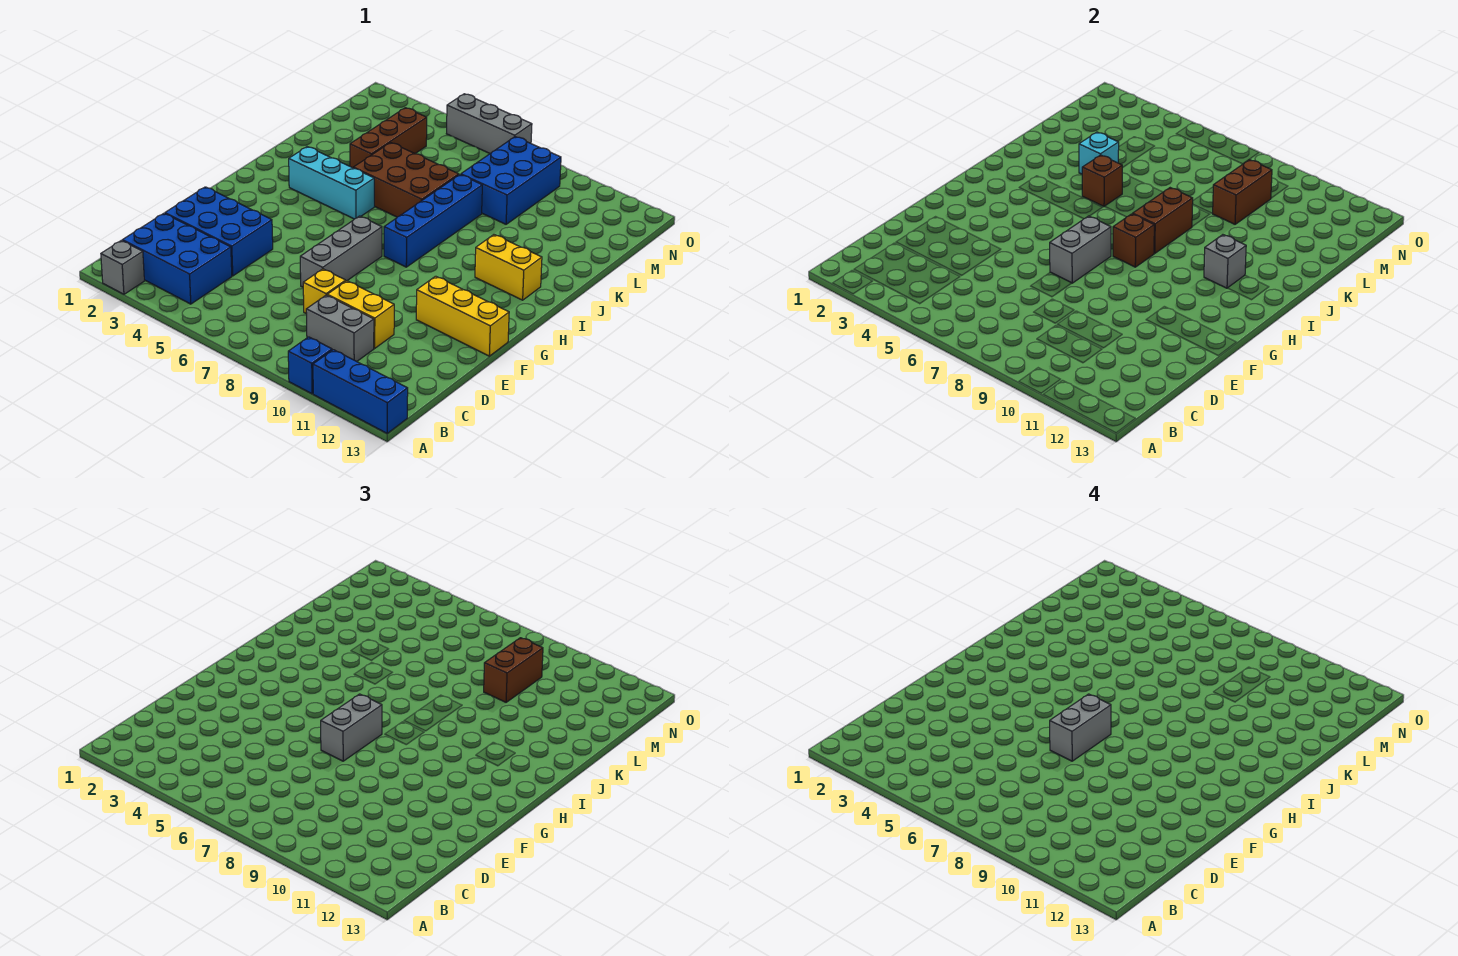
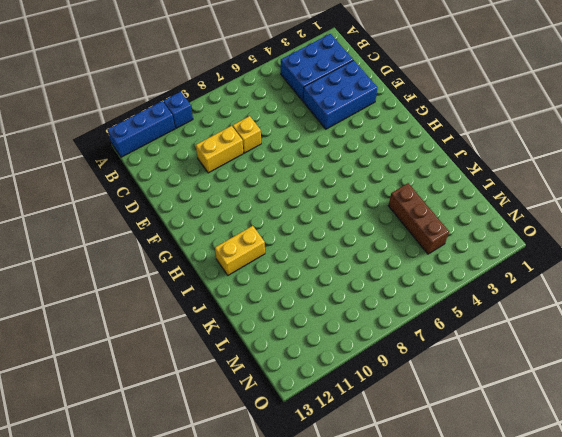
none -> grey brick A2 level 1
none -> grey brick C9:C10 level 1
none -> grey brick E7:G7 level 1

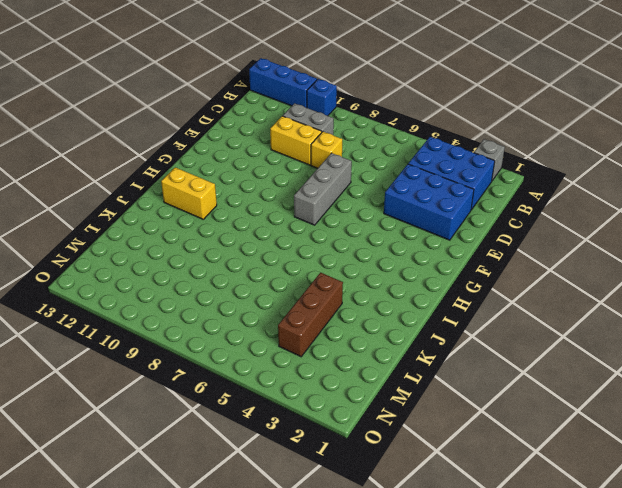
none -> yellow brick F11:F13 level 1
none -> blue brick H8:K8 level 1
none -> cyan brick I3:I5 level 1

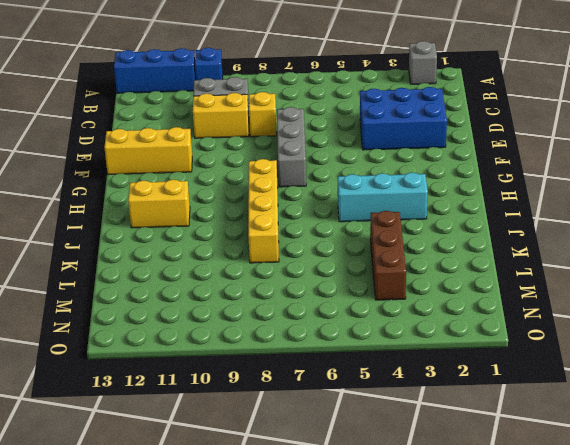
yellow brick H8:K8 level 1 -> blue brick H8:K8 level 1
none -> blue brick B2:C4 level 1
none -> brown brick J5:K7 level 1
none -> blue brick L8:N9 level 1

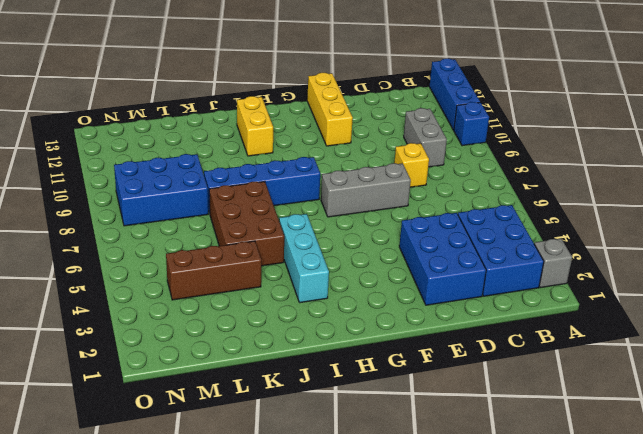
none -> yellow brick D9:D10 level 1
none -> grey brick O5:O7 level 1
none -> grey brick F7:G7 level 2

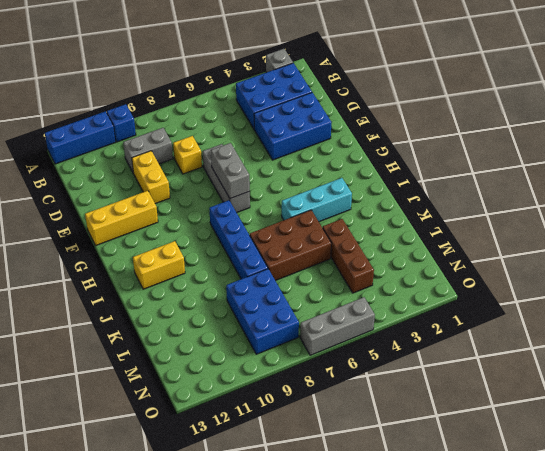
yellow brick D10:E10 level 1 -> yellow brick D9:D10 level 1
none -> brown brick H8 level 2
none -> brown brick I8:J8 level 2
none -> grey brick I11 level 2

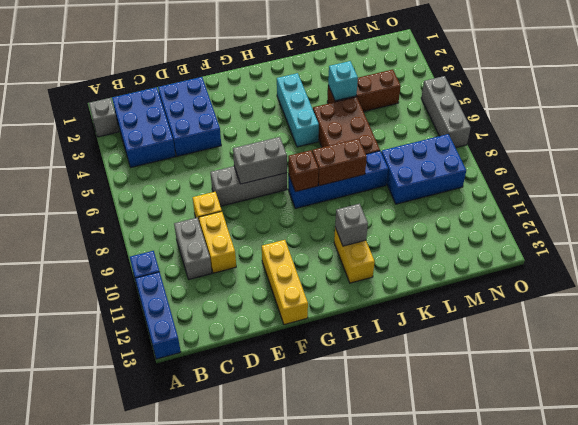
none -> brown brick J5 level 2
none -> brown brick L9:M9 level 2
none -> grey brick F7:G7 level 3

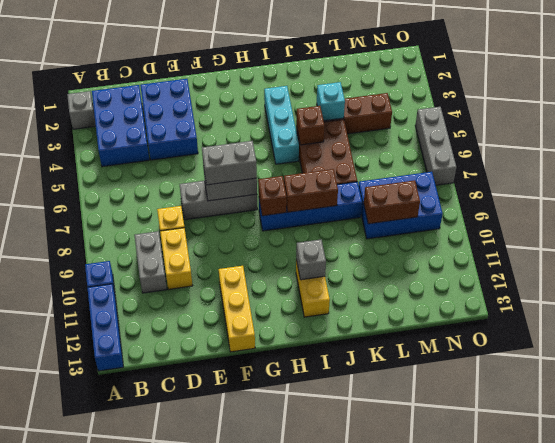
none -> brown brick L9:M9 level 3
none -> grey brick F7:G7 level 4

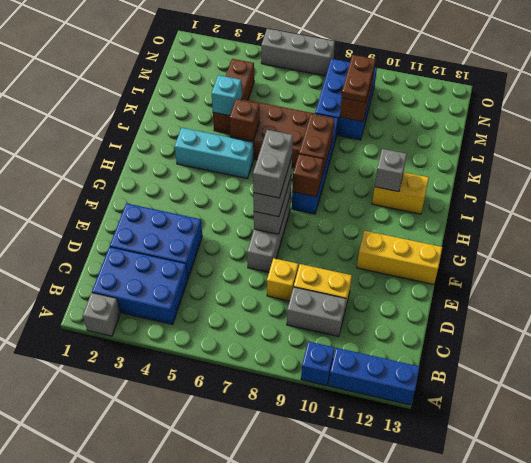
brown plate L9:M9 level 3 -> brown brick L9:M9 level 3

